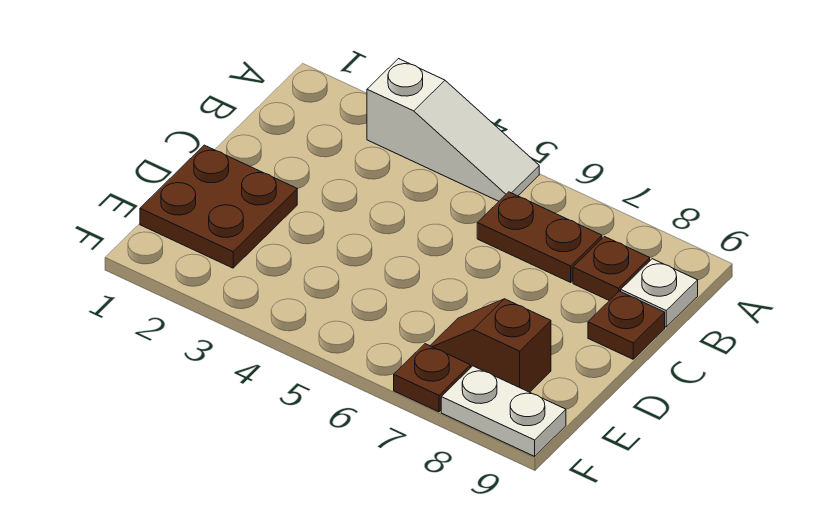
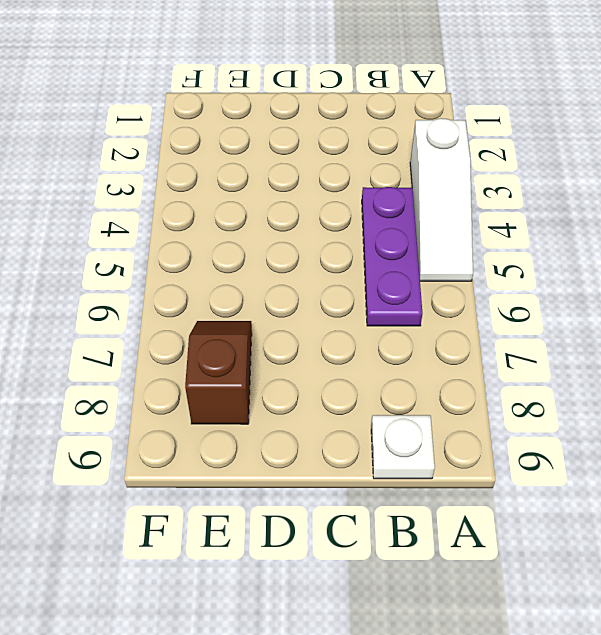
purple plate B4:B6 level 1 -> brown plate B6:B7 level 1
none -> brown plate B8 level 1
none -> brown plate C9 level 1

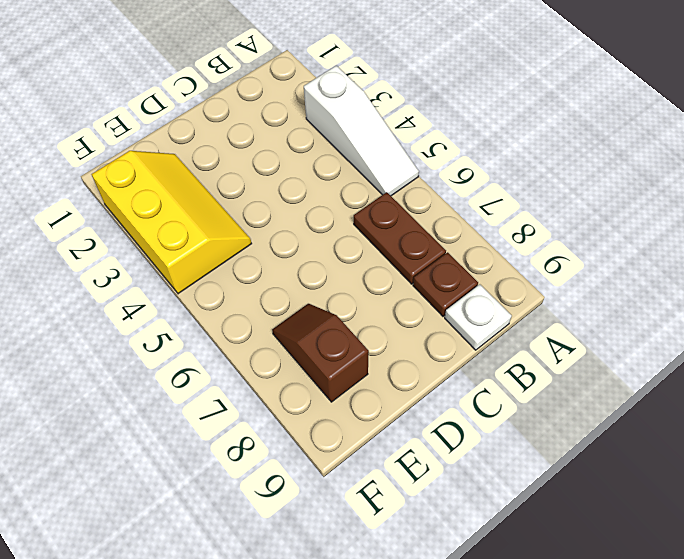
yellow slope E2:F4 level 1 top F -> brown plate D1:E2 level 1
none -> brown plate C9 level 1
none -> brown plate F7 level 1

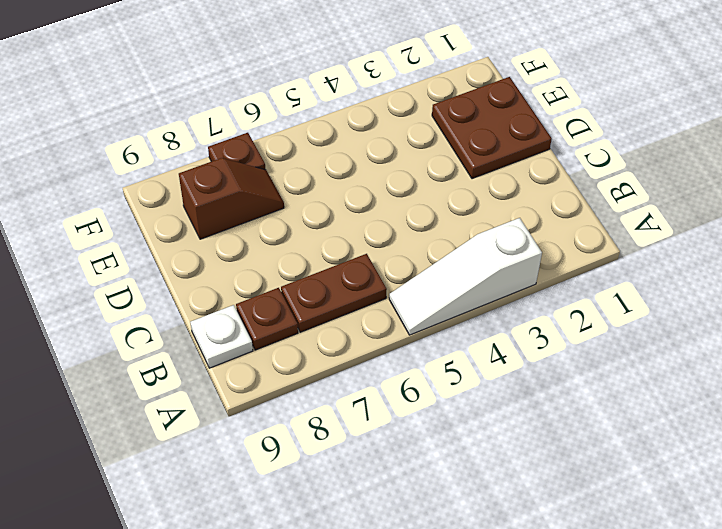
none -> brown plate C9 level 1
none -> white plate F8:F9 level 1

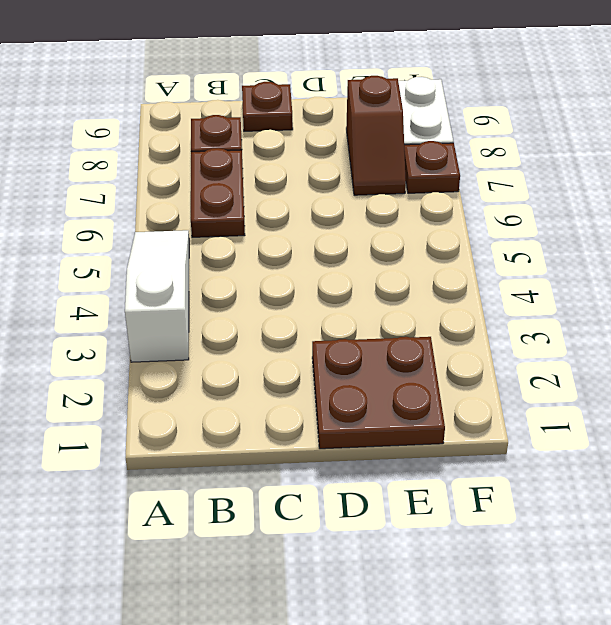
none -> white plate B9 level 1

